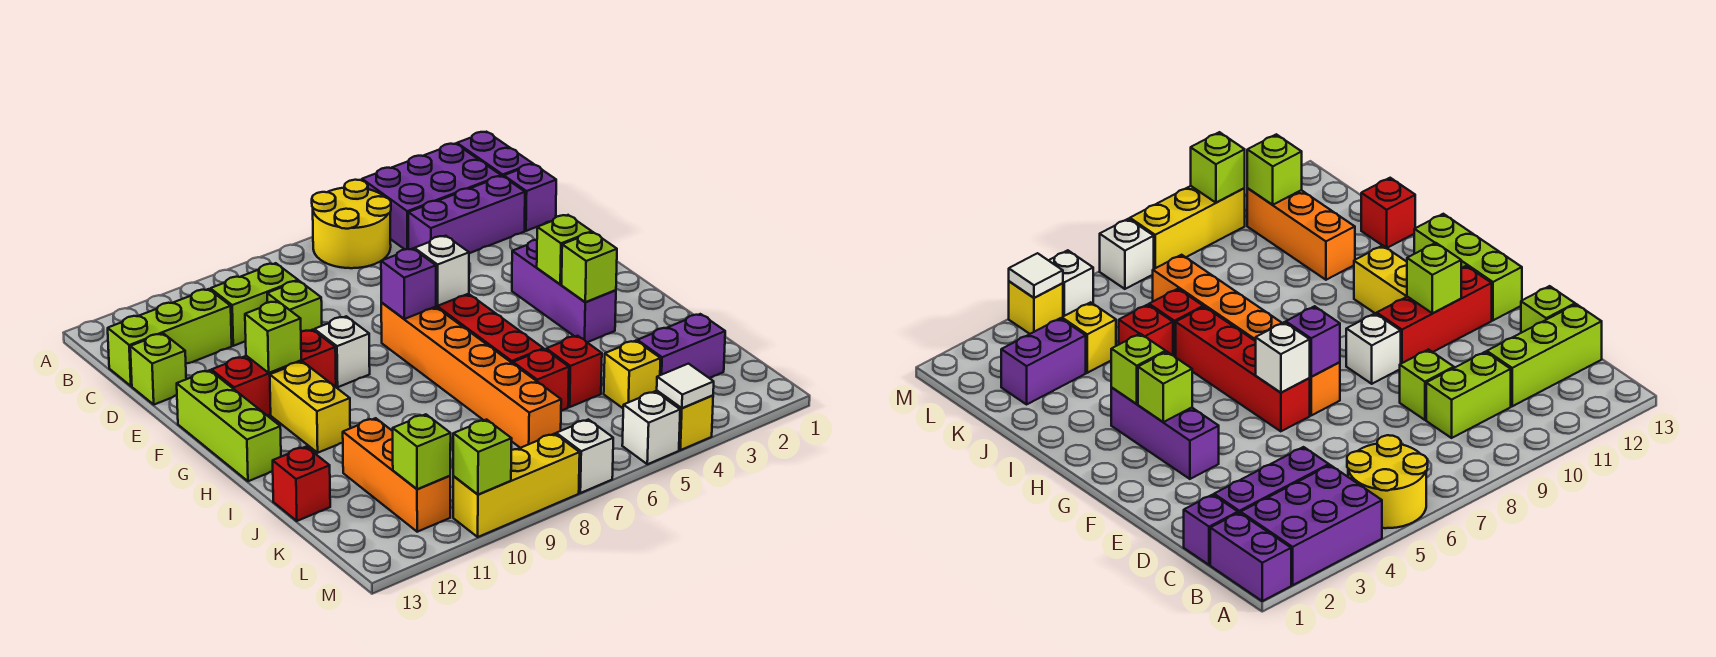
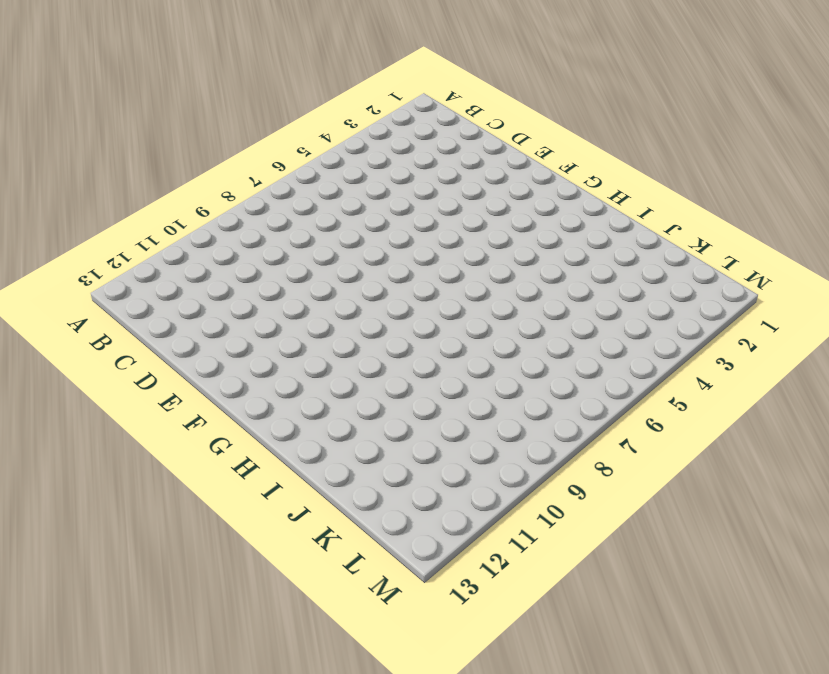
none -> purple brick A1:B1 level 1
none -> purple brick A2:B4 level 1
none -> yellow round brick A5:B6 level 1
none -> purple brick C1 level 1

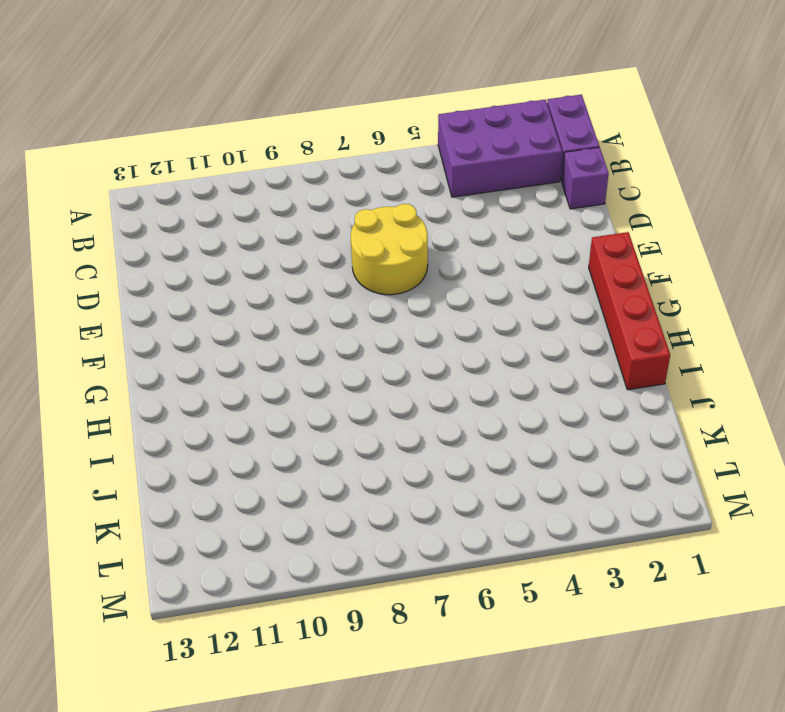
yellow round brick D6:E7 level 1 -> yellow round brick A5:B6 level 1
red brick F1:I1 level 1 -> red brick F6:I6 level 1
none -> purple brick C2:C4 level 1
none -> lime brick C9:C10 level 1
none -> lime brick C11:C13 level 1
none -> lime brick D9 level 1

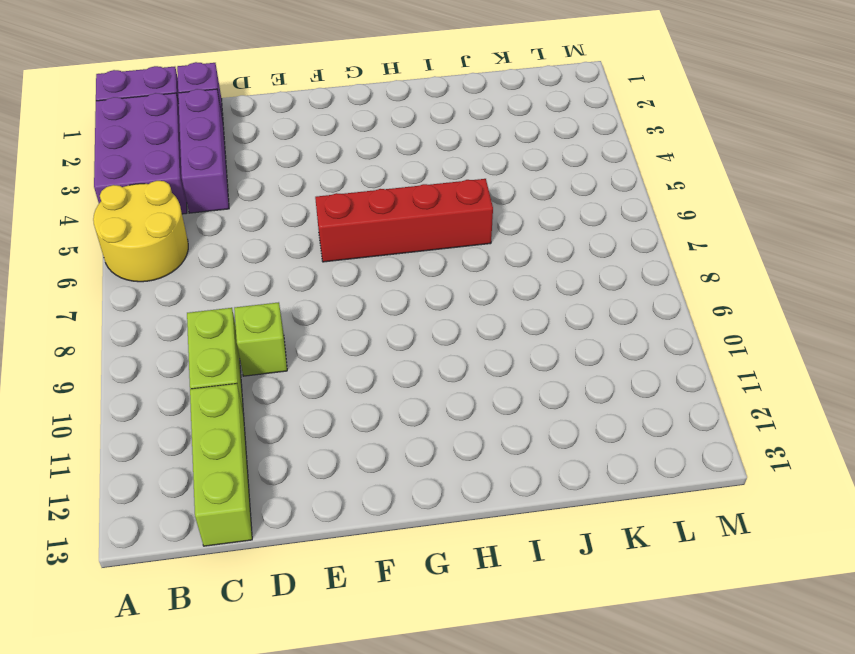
none -> lime brick D13 level 1
none -> purple brick F3:H3 level 1
none -> orange brick F7:K7 level 1
none -> white brick F9 level 1

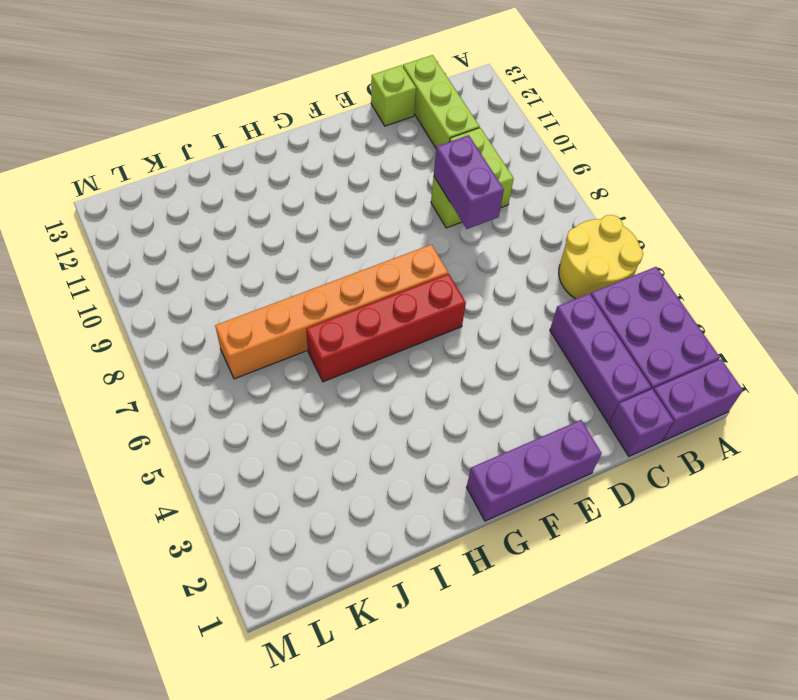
purple brick D8:D9 level 2 -> purple brick K2:K3 level 1
purple brick E1:G1 level 1 -> purple brick F3:H3 level 1
none -> white brick F9 level 1
none -> red brick F10:F12 level 1
none -> lime brick F13:H13 level 1
none -> yellow brick G11:H11 level 1

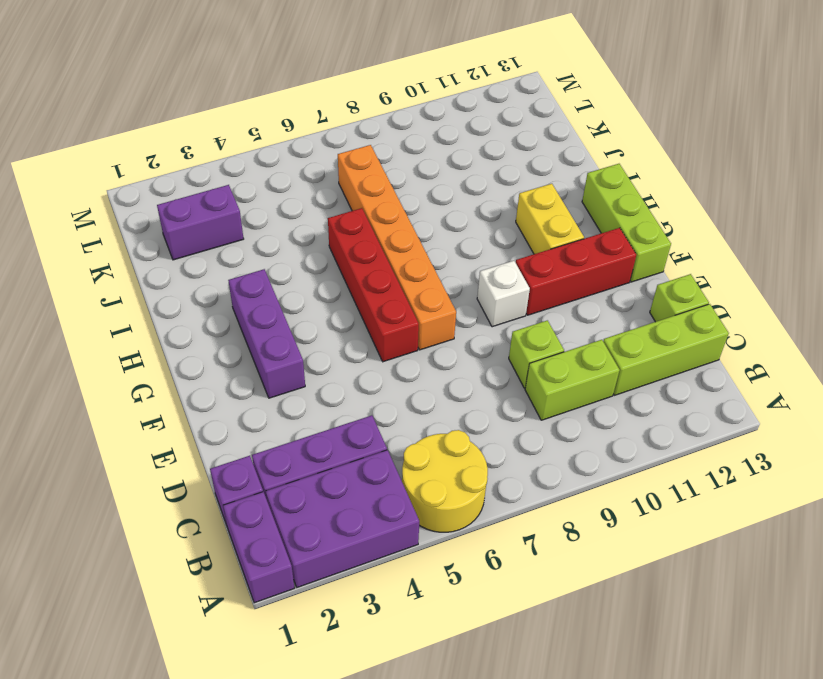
none -> red brick J5 level 1
none -> red brick J6 level 1
none -> orange brick J11:L11 level 1
none -> red brick J13 level 1

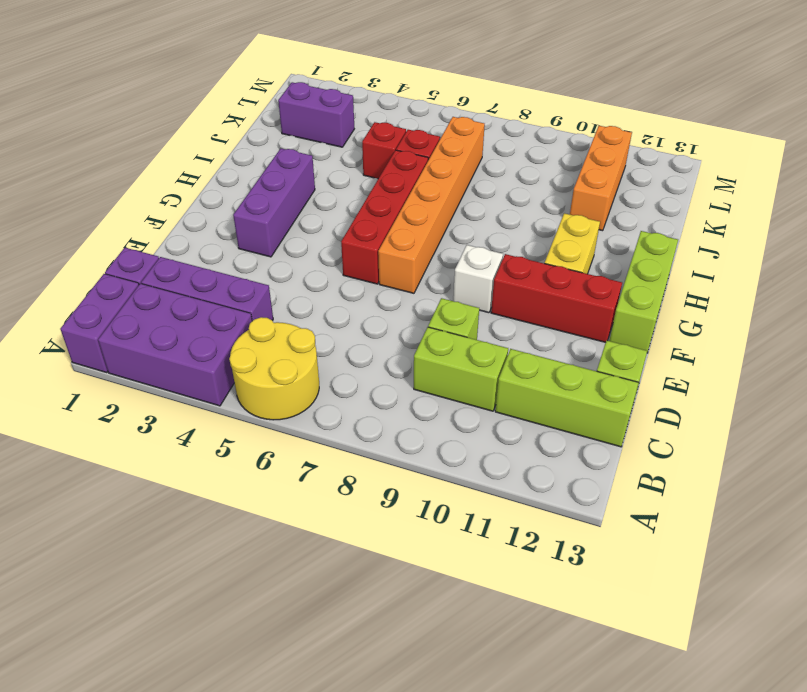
none -> red brick J13 level 1
none -> yellow brick K4 level 1
none -> yellow brick M4 level 1
none -> white brick M5 level 1

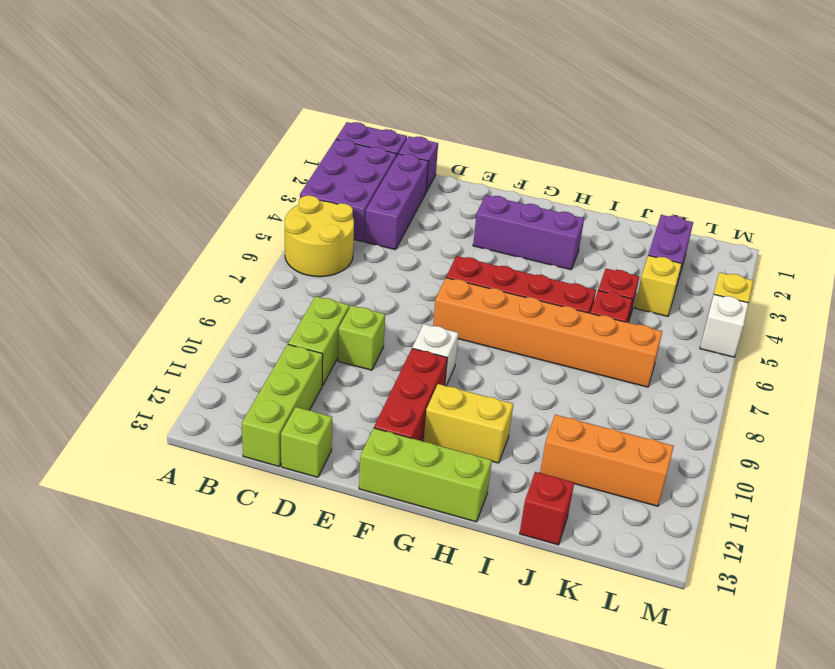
none -> white brick M7 level 1
none -> yellow brick M8:M10 level 1
none -> white brick F6 level 2
none -> purple brick F7 level 2

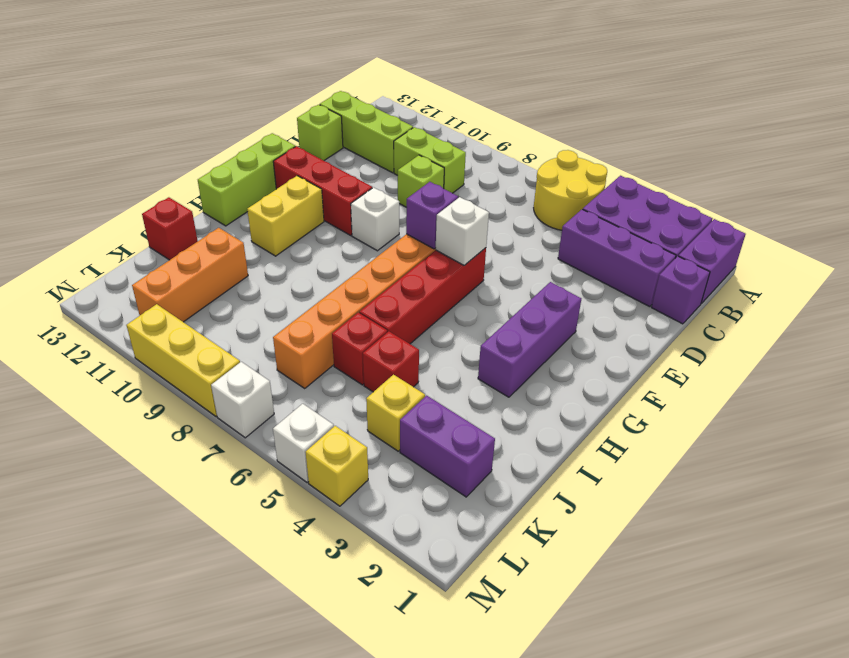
none -> lime brick F11 level 2
none -> lime brick G3 level 2
none -> lime brick H3 level 2
none -> lime brick L11 level 2

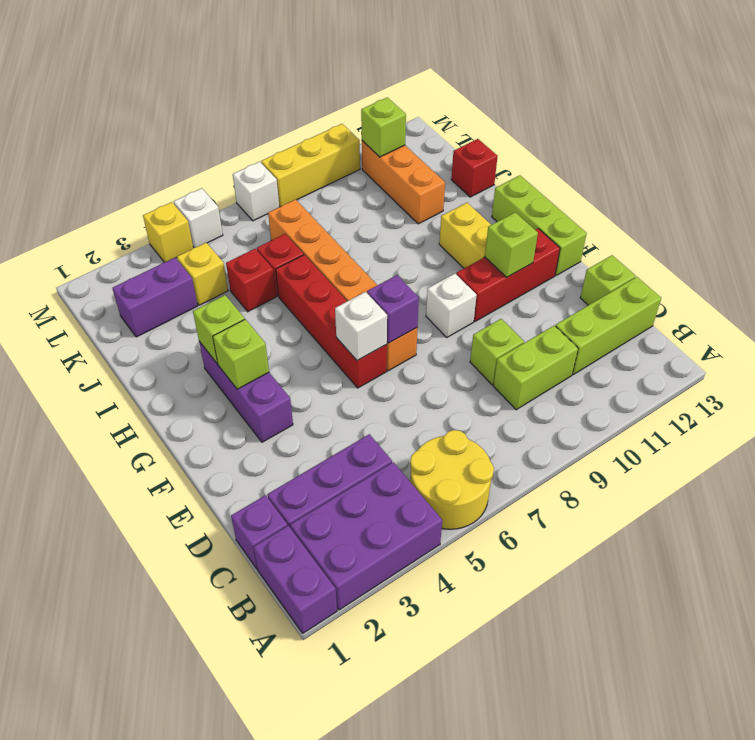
none -> white tile M4 level 2
none -> lime brick M10 level 2

